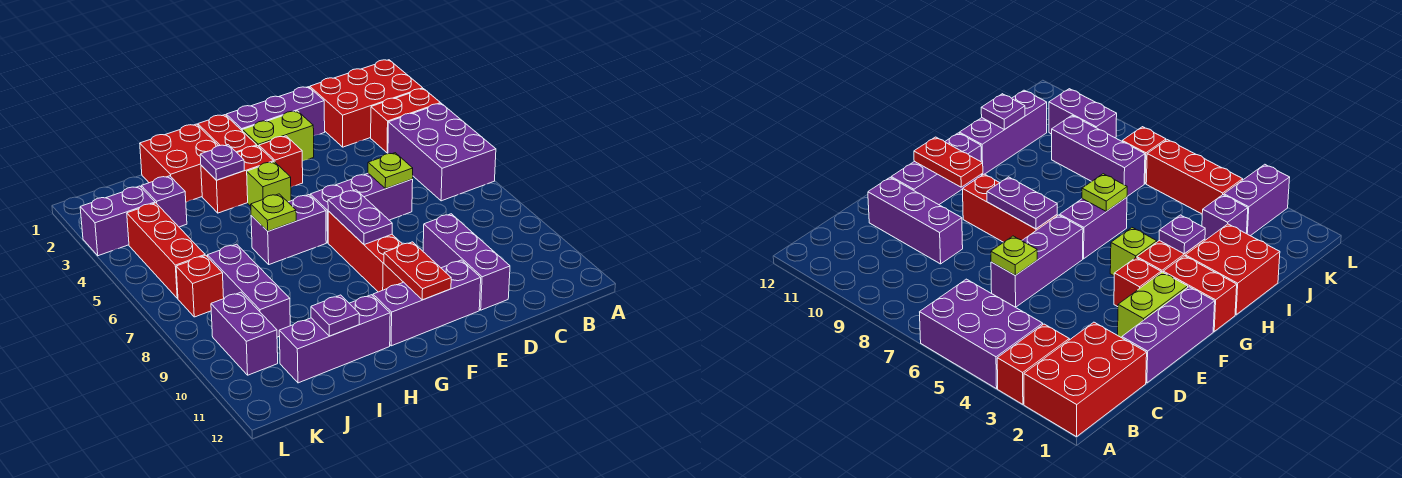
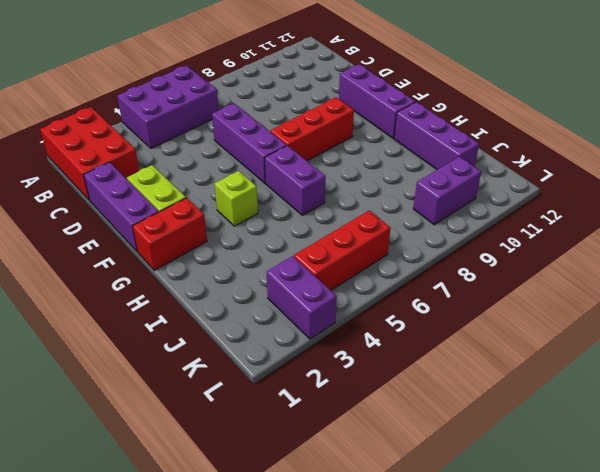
none -> red brick A3:B3 level 1
none -> purple brick D9:D11 level 1
none -> red brick F3 level 1

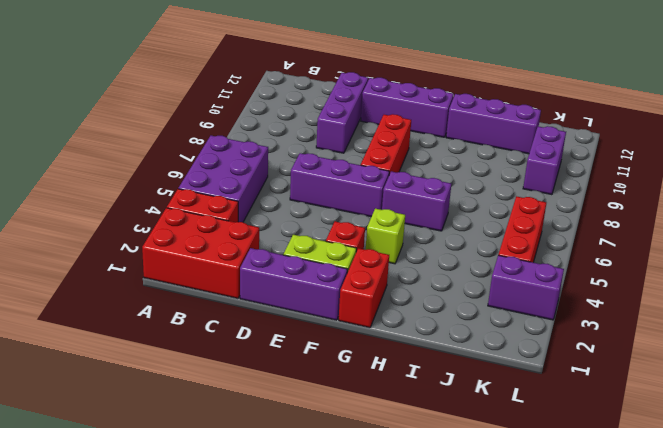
none -> red brick G3:H3 level 1
none -> red brick H1:I2 level 1
none -> purple brick J3 level 1

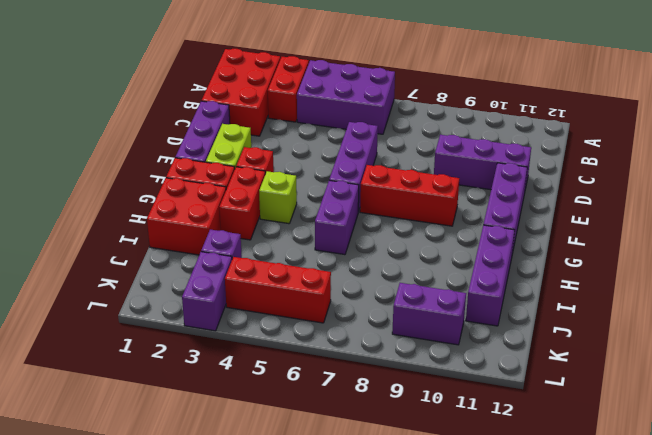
none -> purple brick J7:J9 level 1
none -> red brick K7 level 1
none -> lime plate D6 level 2

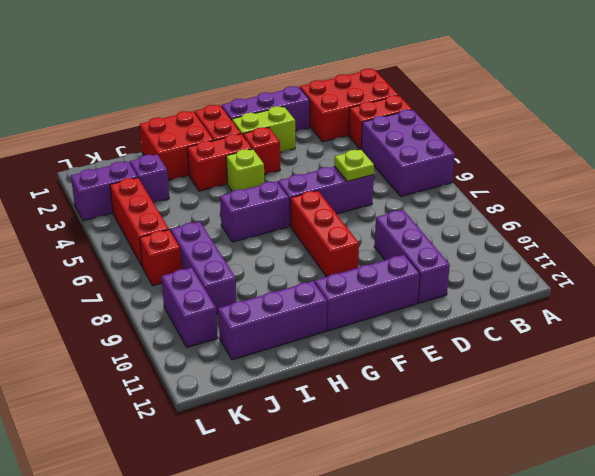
none -> purple plate F7:F8 level 2
none -> red plate F10:F11 level 2
none -> purple plate H3 level 2

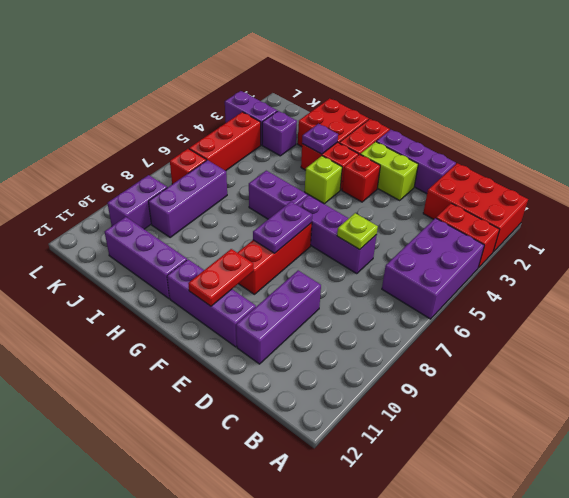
none -> lime plate H6 level 2
none -> purple plate I11 level 2

